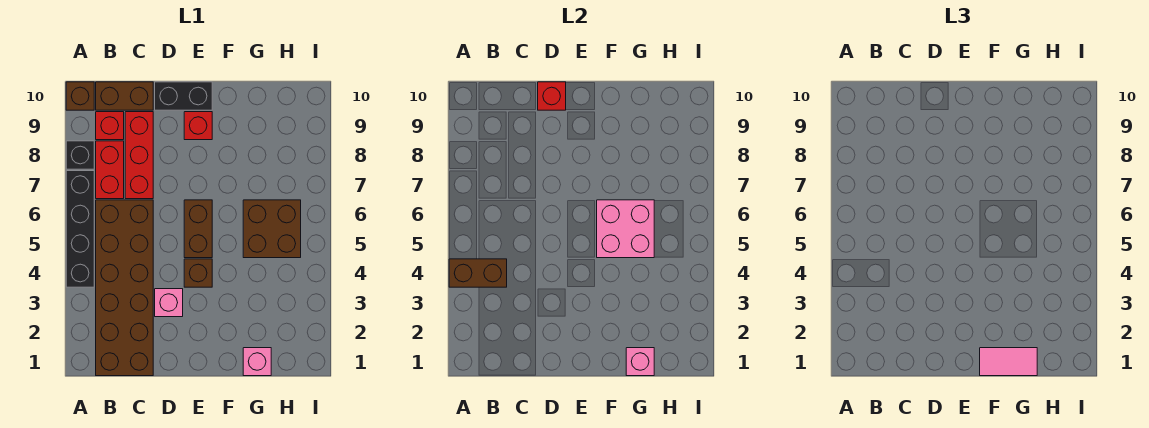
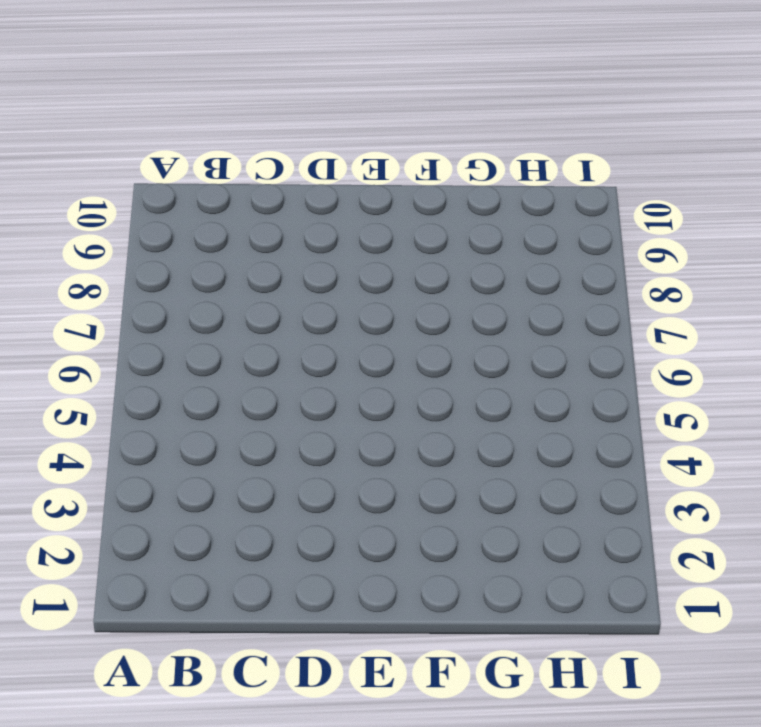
none -> black brick A4:A7 level 1
none -> black brick A8 level 1
none -> brown brick A10 level 1

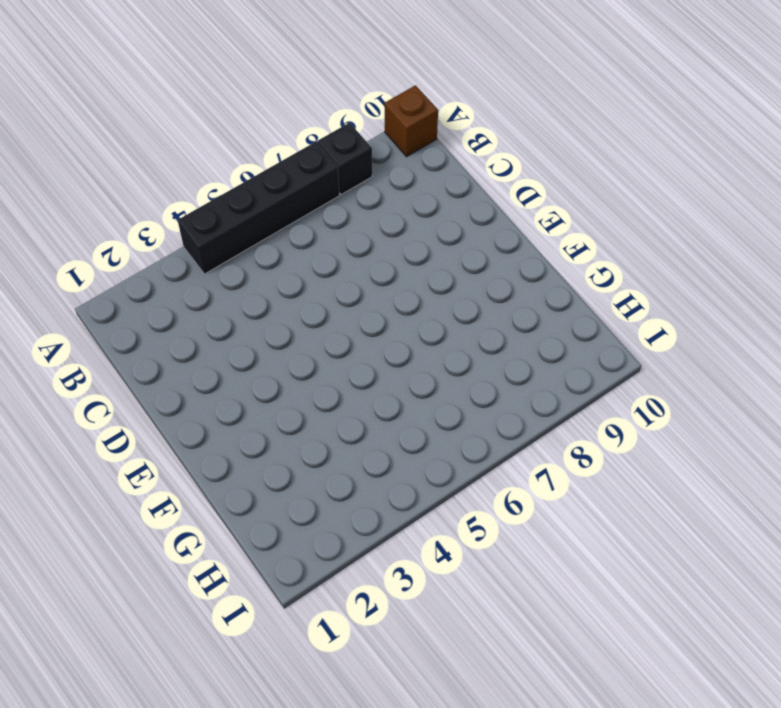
none -> brown brick B1:C6 level 1
none -> red brick B7:B8 level 1
none -> red brick B9 level 1

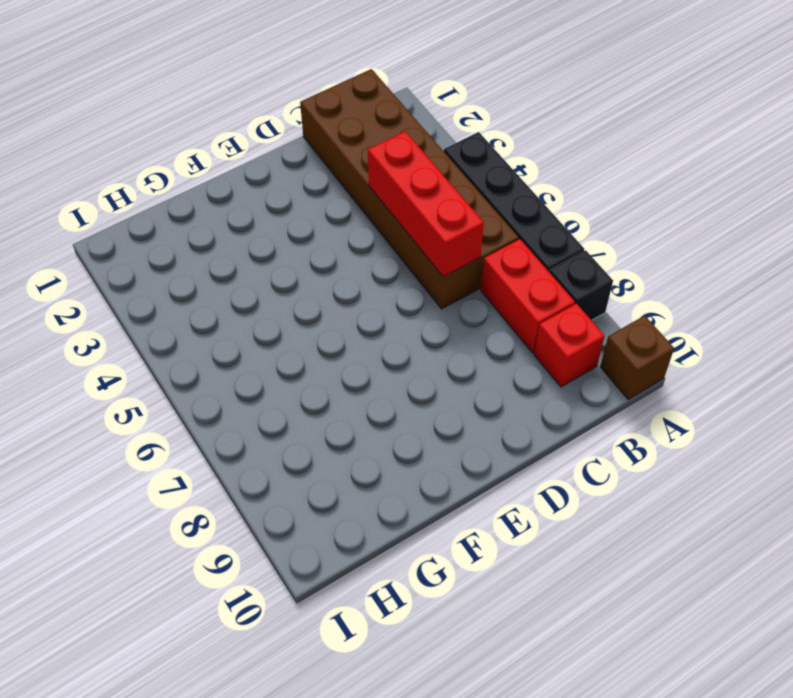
red brick C4:C6 level 2 -> red brick C7:C9 level 1
none -> brown brick B10:C10 level 1
none -> pink brick D3 level 1
none -> black brick D10:E10 level 1

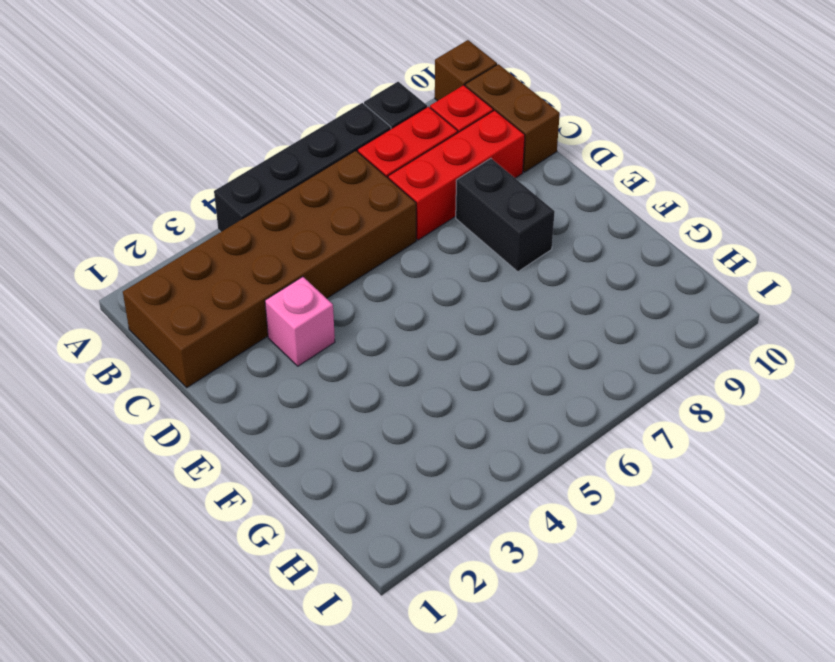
black brick D8:E8 level 1 -> black brick D10:E10 level 1
none -> brown brick E4 level 1
none -> brown brick E5:E6 level 1
none -> red brick E9 level 1

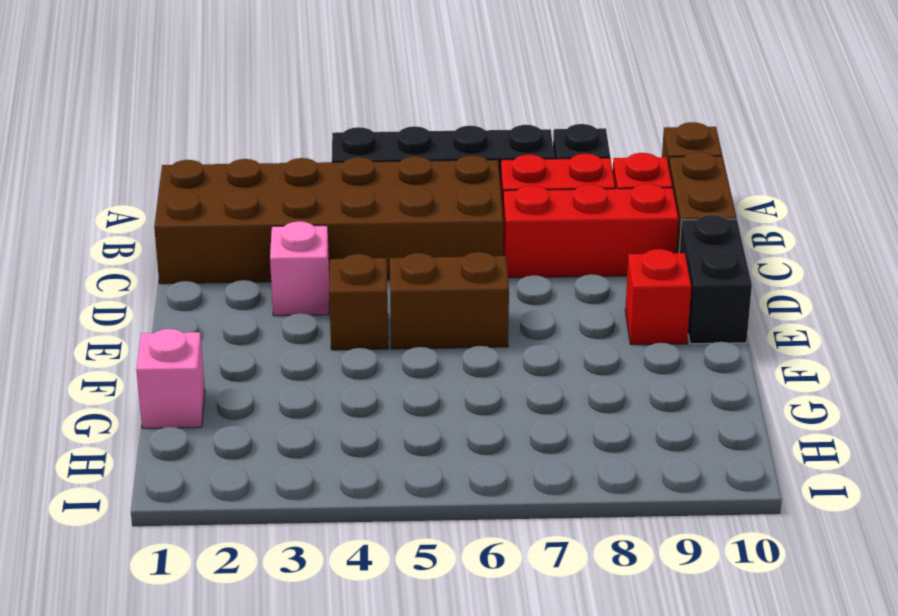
none -> brown brick G5:H6 level 1
none -> brown brick A4:B4 level 2
none -> red brick D10 level 2

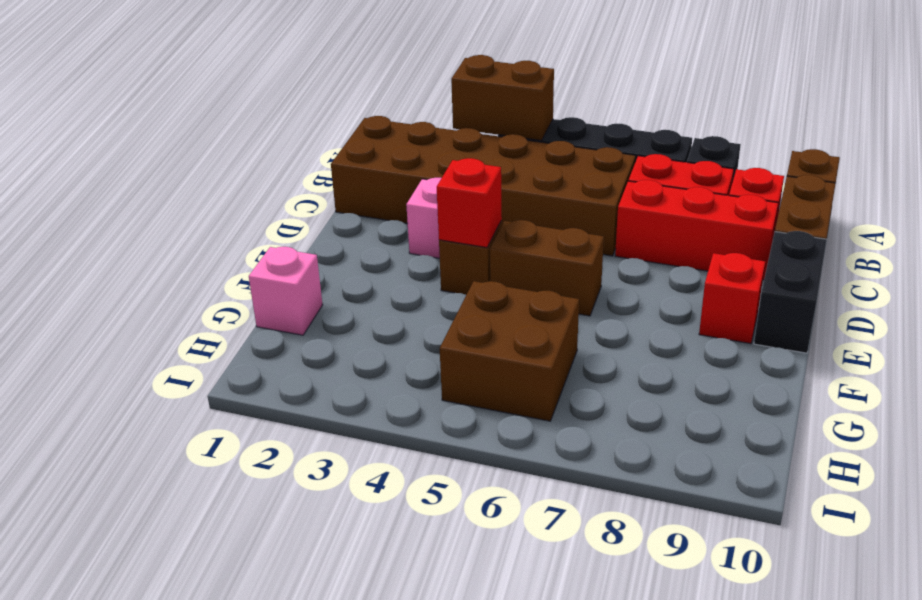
brown brick A3:A4 level 2 -> brown brick A4:B4 level 2
red brick E4 level 2 -> red brick D10 level 2
none -> pink brick F5:G6 level 2
none -> pink brick G1 level 2
none -> pink tile F1:G1 level 3

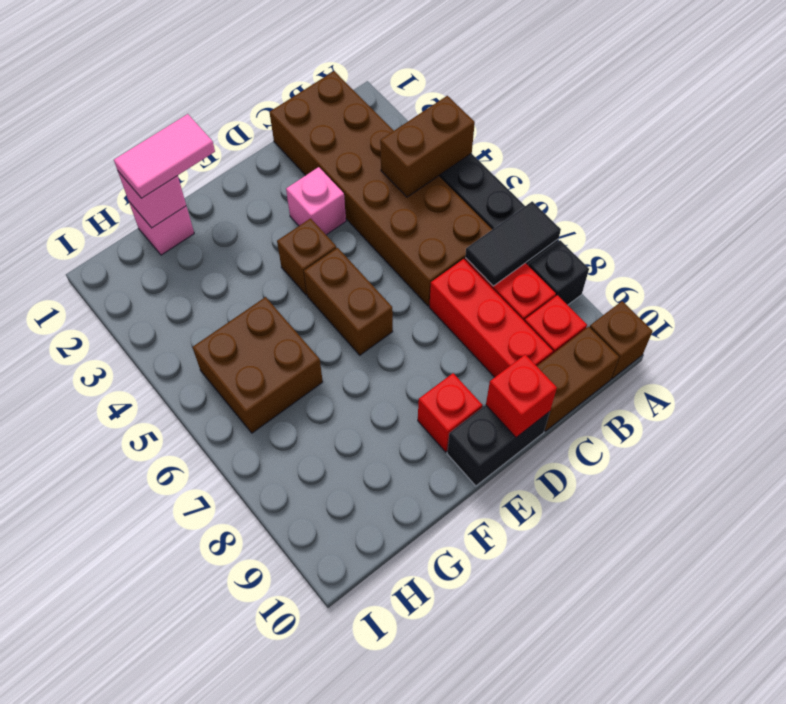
black tile A7:B7 level 2 -> none
none -> pink brick F5:G6 level 2

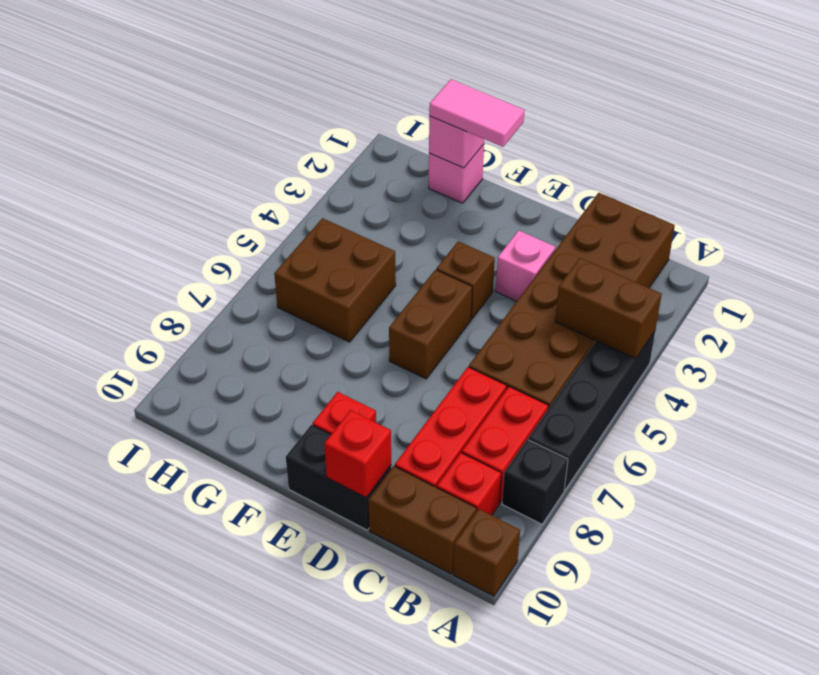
none -> pink brick F5:G6 level 2

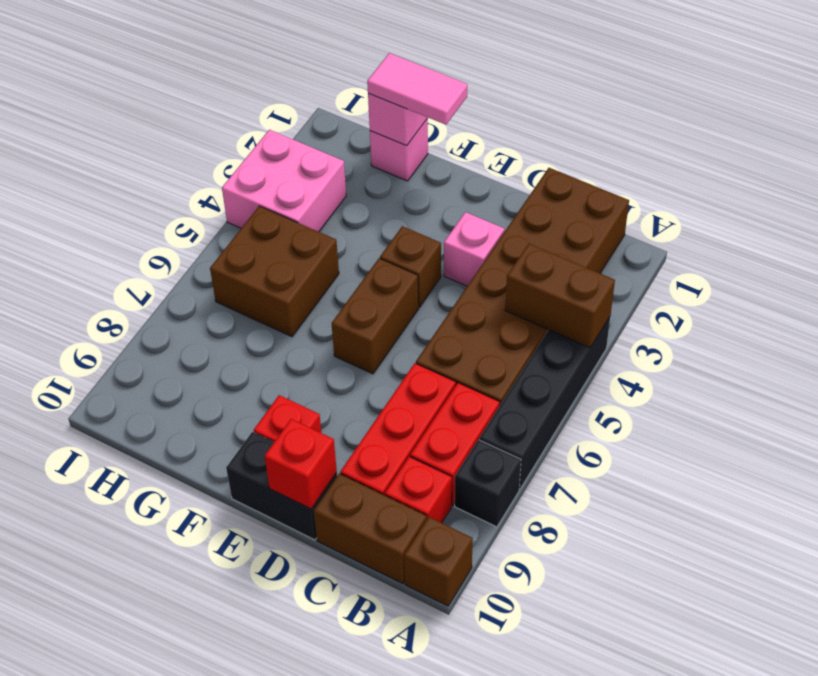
pink brick H3:I4 level 1 -> pink brick F5:G6 level 2

